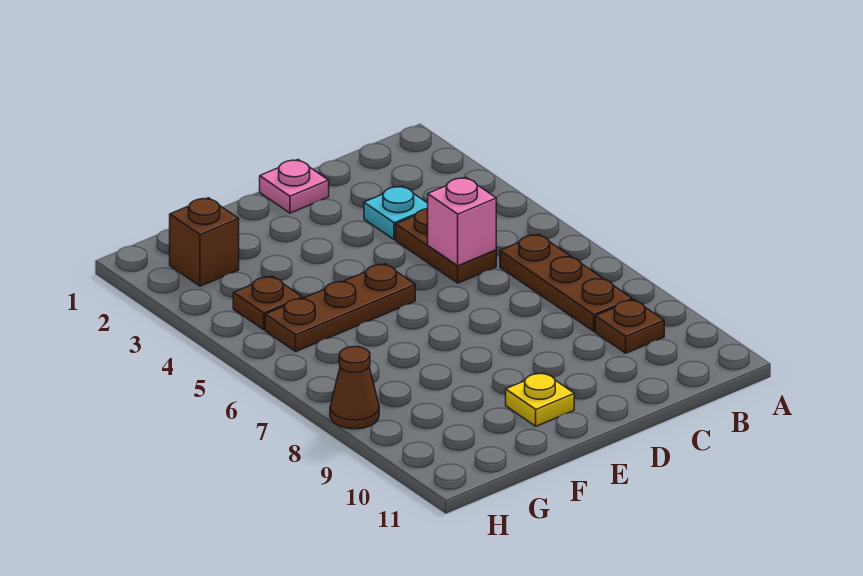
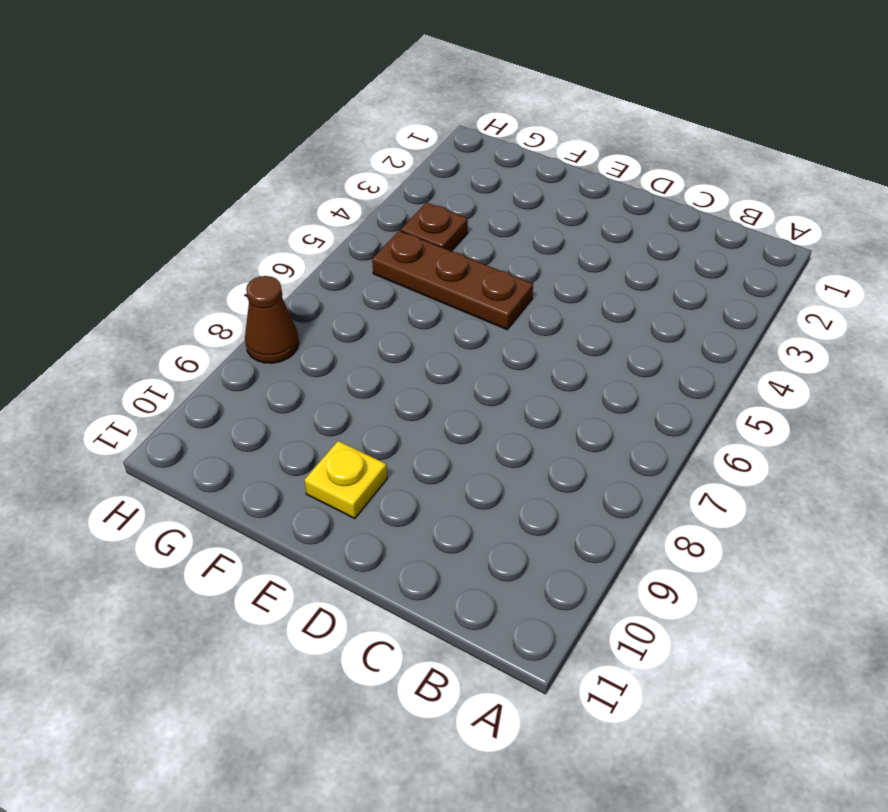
none -> brown plate B6:B8 level 1
none -> brown plate B9 level 1

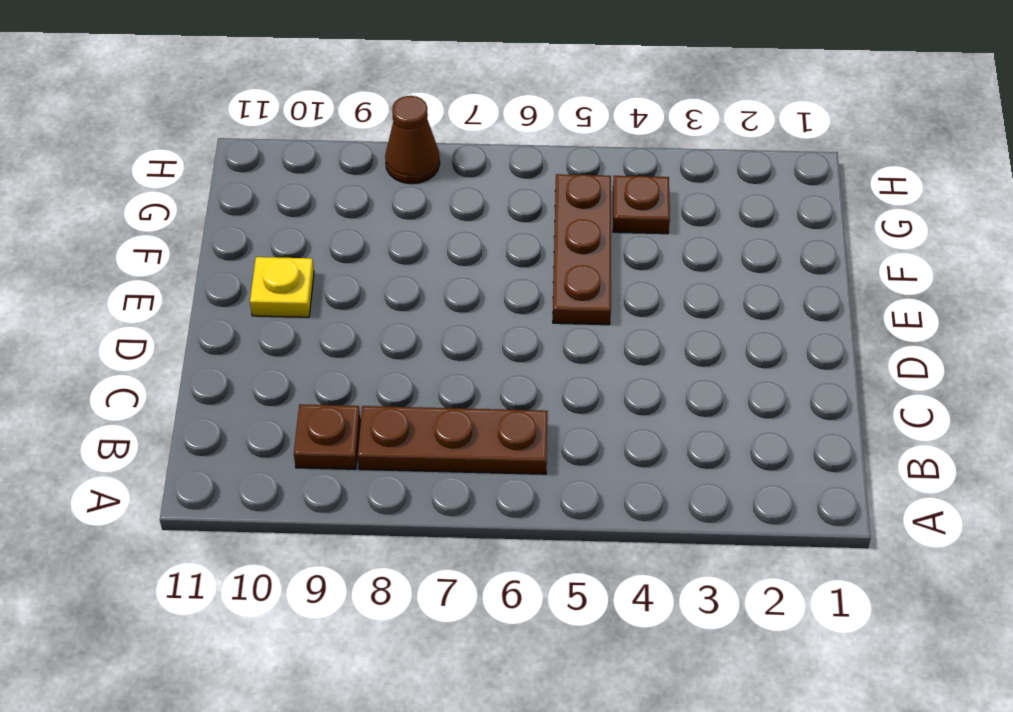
none -> cyan plate C3 level 1
none -> brown plate C4:C5 level 1

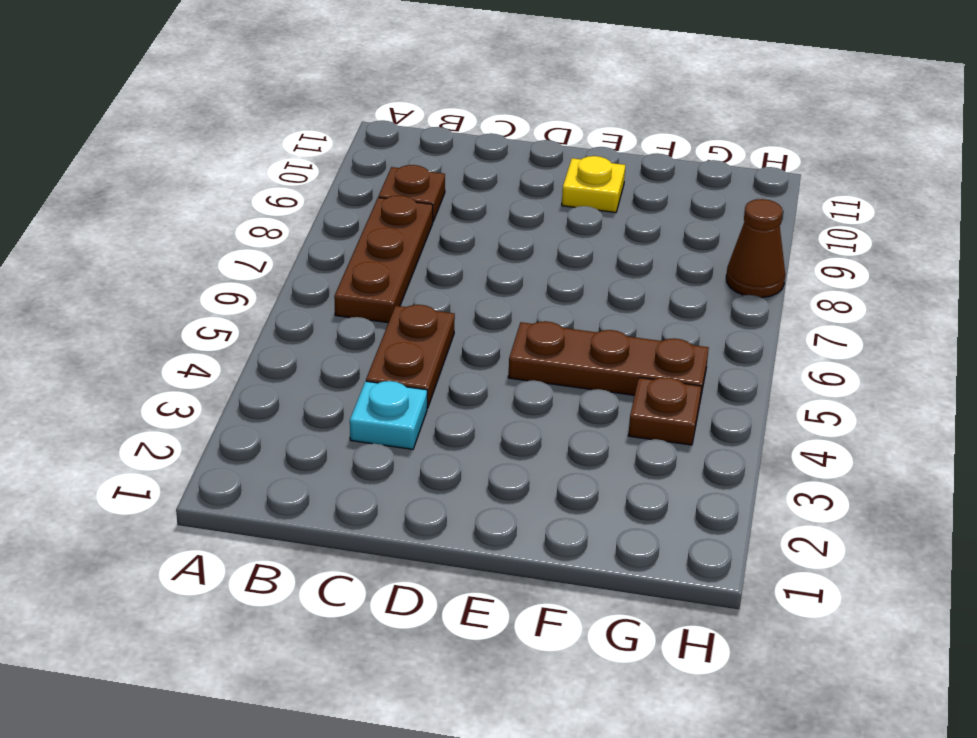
none -> pink plate D1 level 1
none -> brown brick G2 level 1

